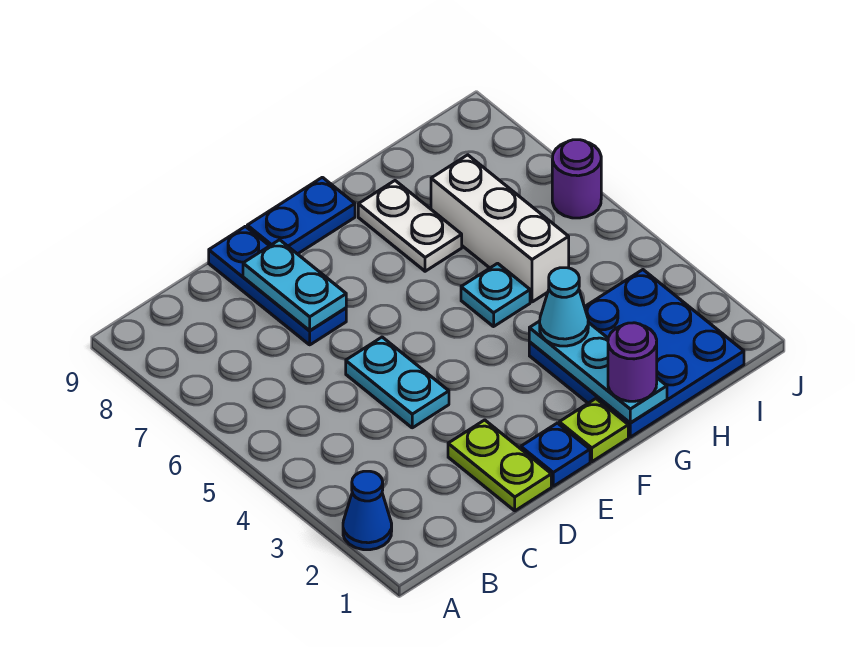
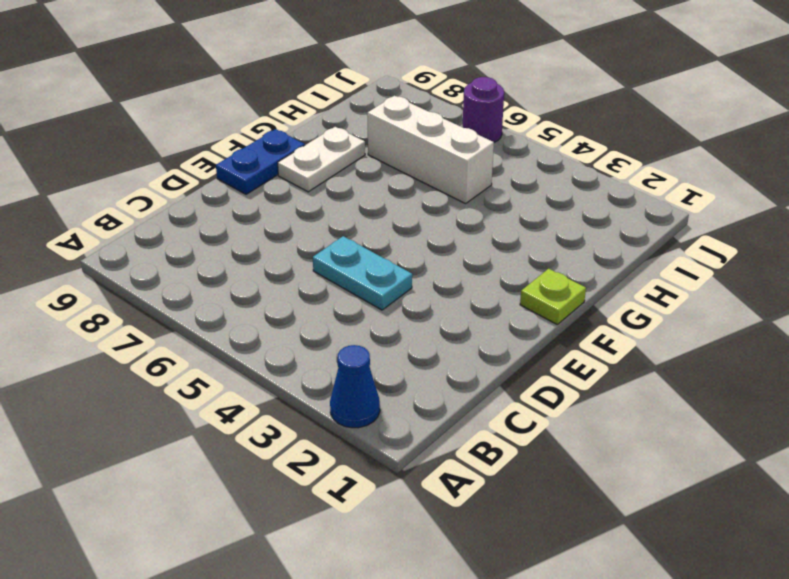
white plate F8:G8 level 1 -> white plate G7:G8 level 1
none -> lime plate D1:D2 level 1
none -> blue plate D7:D9 level 1
none -> blue plate E1 level 1

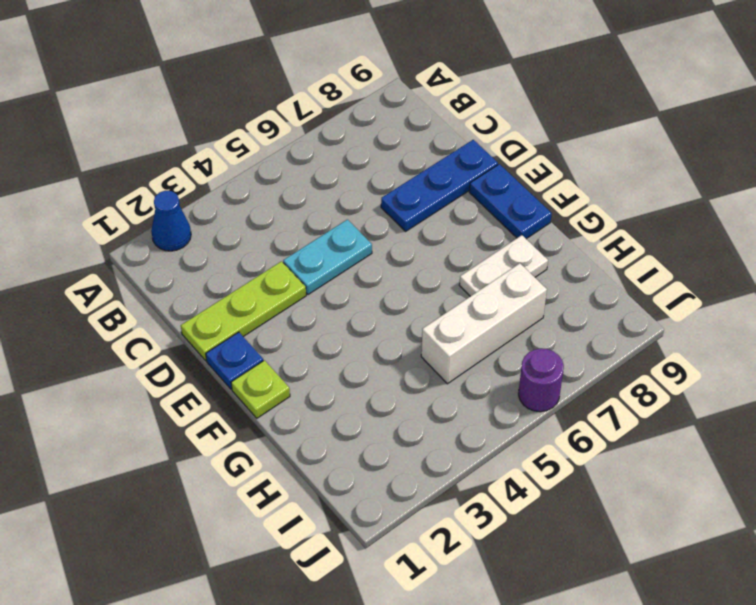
lime plate D1:D3 level 1 -> lime plate D1:D2 level 1
none -> blue plate G1:I3 level 1
none -> cyan plate G5 level 1
none -> cyan plate D7:D8 level 2

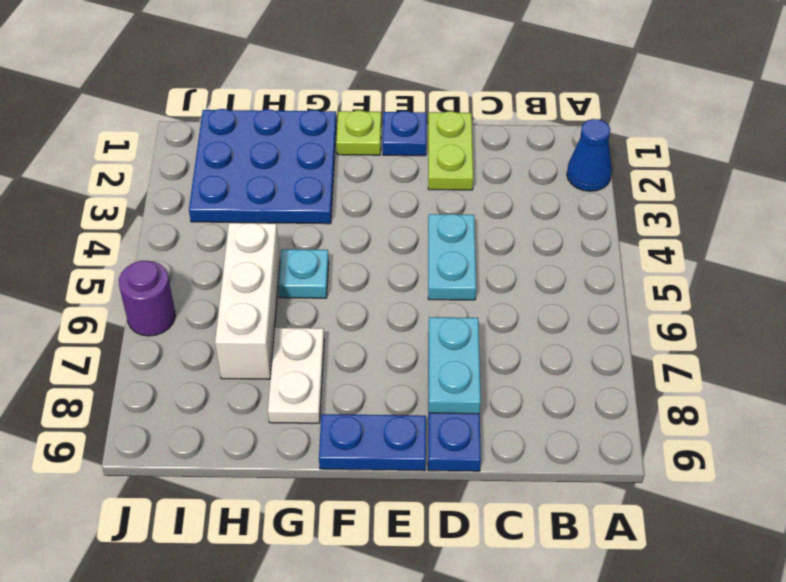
none -> cyan plate G1:G3 level 2
none -> purple round brick G1 level 3
none -> cyan cone G3 level 3

